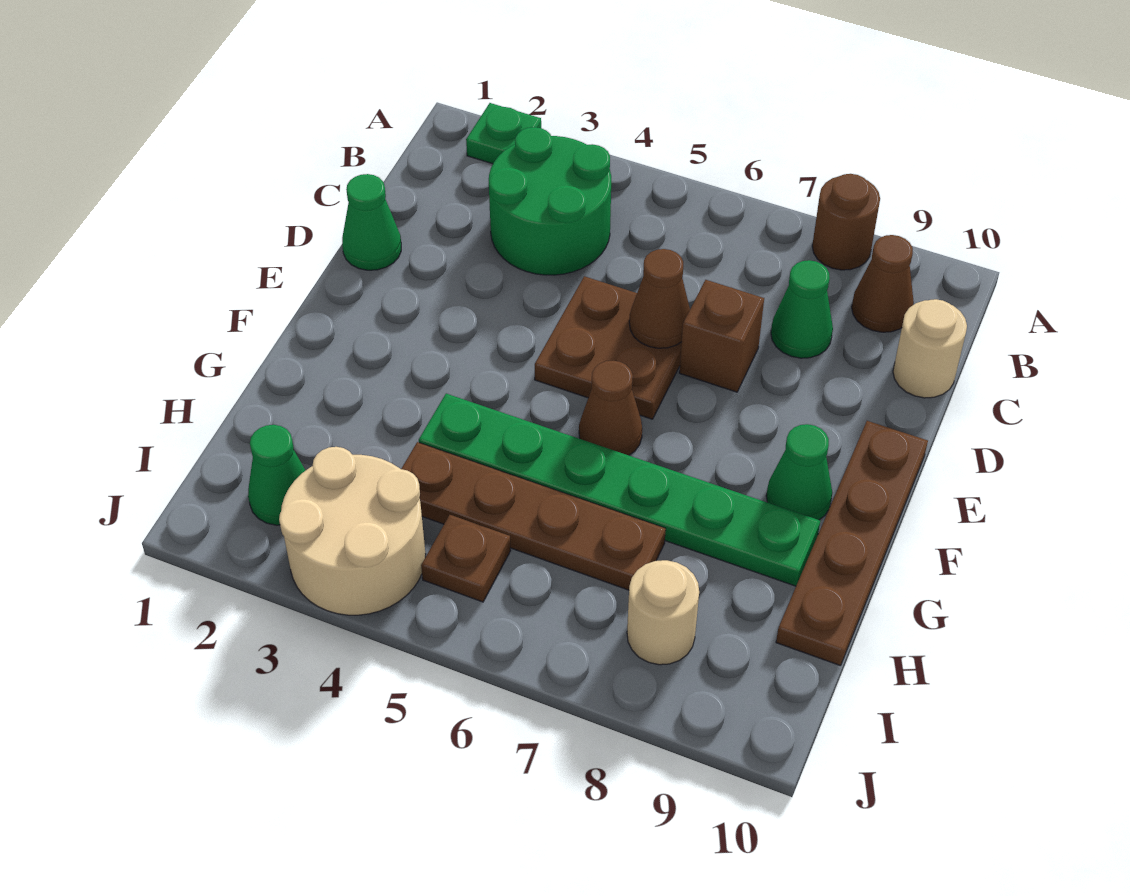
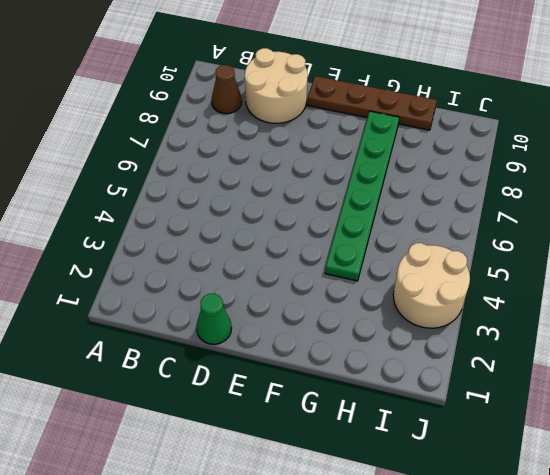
tan round brick C9:D10 level 1 -> tan round brick C10 level 1
none -> green plate A2 level 1
none -> brown round brick A8 level 1
none -> green round brick B3:C4 level 1

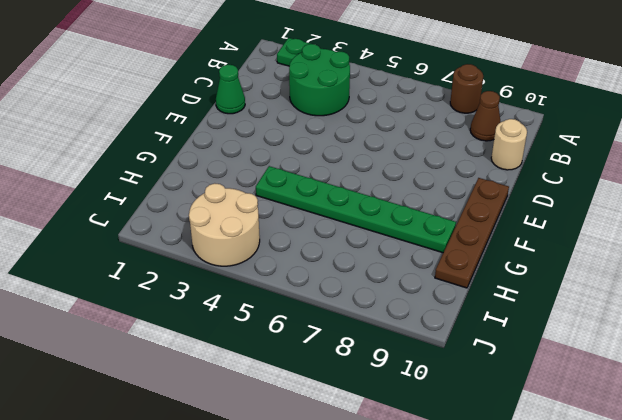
none -> green cone C8 level 1
none -> brown plate D5:E6 level 1
none -> brown brick D7 level 1

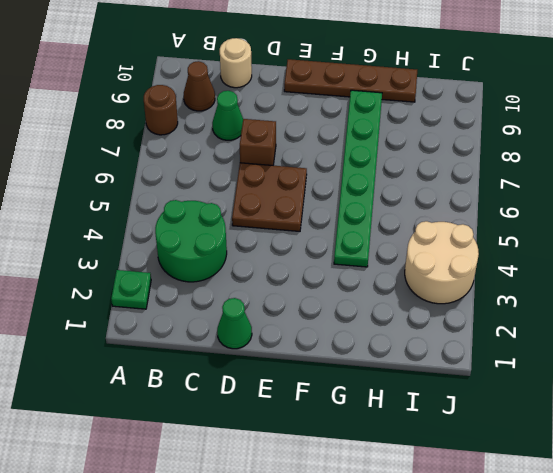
none -> brown cone F6 level 1
none -> green cone F9 level 1
none -> brown plate H4:H7 level 1

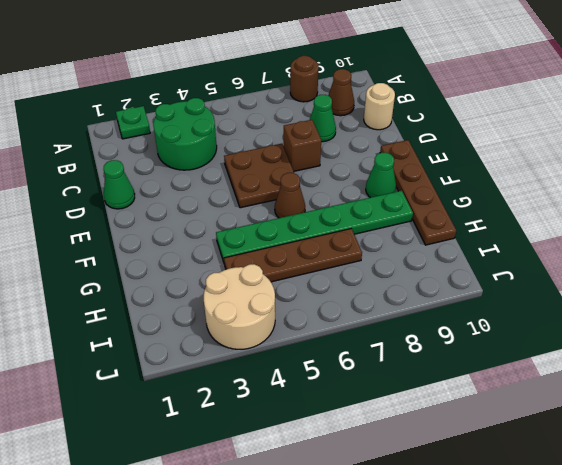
none -> green cone I2 level 1
none -> brown plate I5 level 1
none -> tan round brick I8 level 1

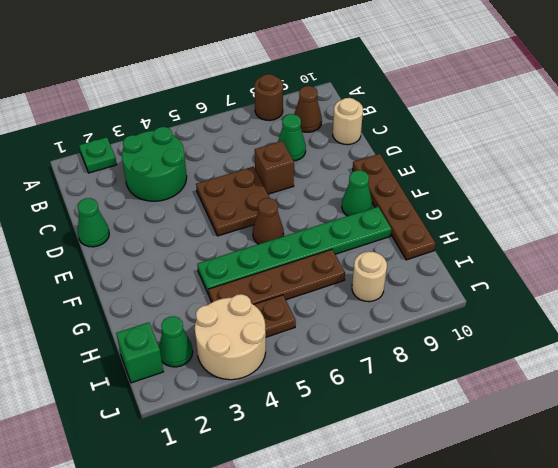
green brick I1 level 1 -> none
none -> brown cone D6 level 2

